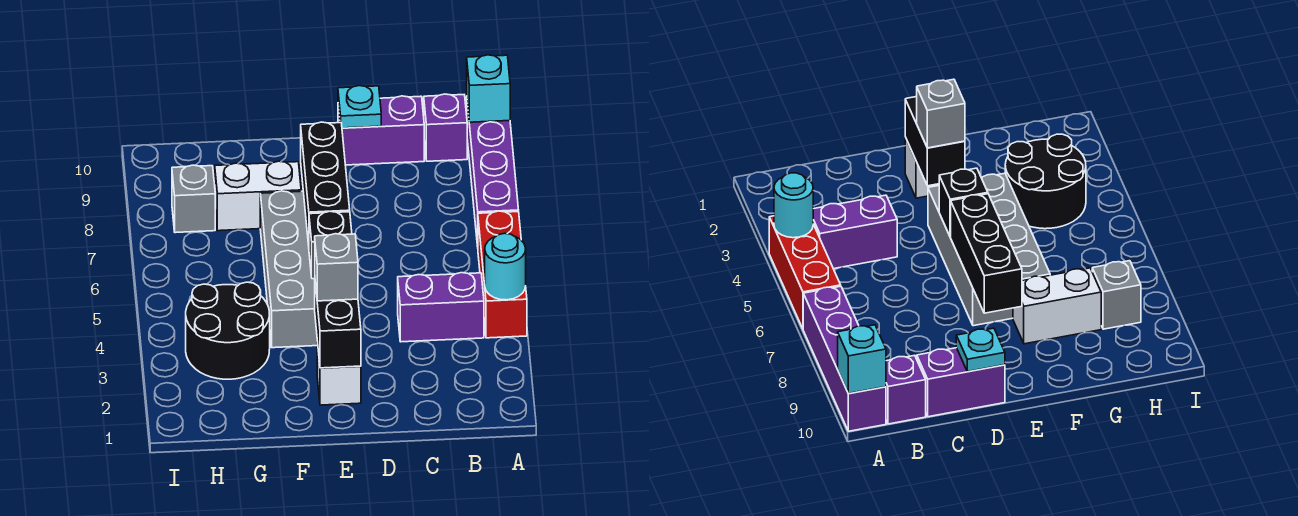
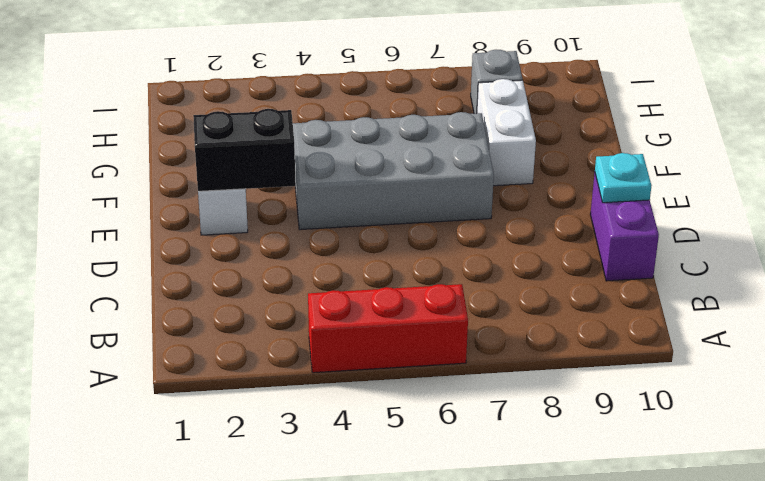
none -> purple brick A7:A10 level 1
none -> purple brick B4:C4 level 1
none -> purple brick B10 level 1

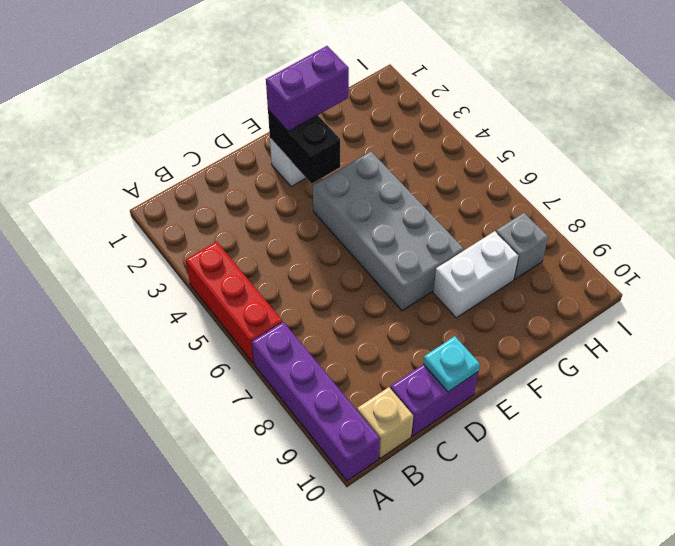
tan brick B10 level 1 -> purple brick B10 level 1
purple brick E2:F2 level 3 -> purple brick B4:C4 level 1
none -> black round brick G3:H4 level 1
none -> cyan round brick A4 level 2
none -> cyan brick A10 level 2

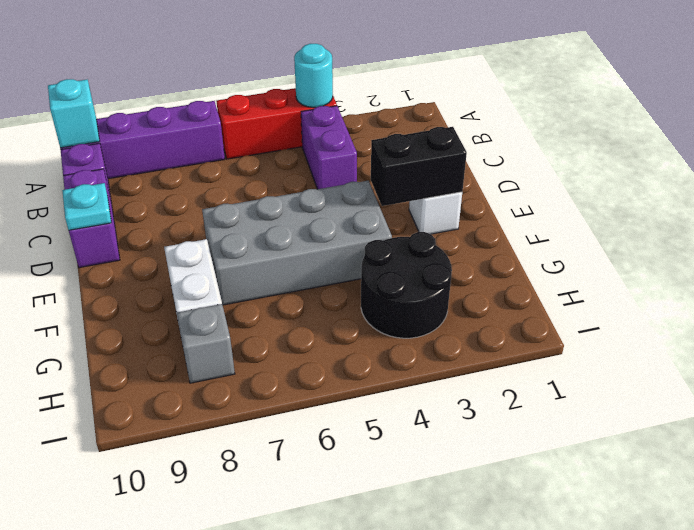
none -> black brick E5 level 2
none -> black brick E6:E8 level 2
none -> grey brick E3 level 3

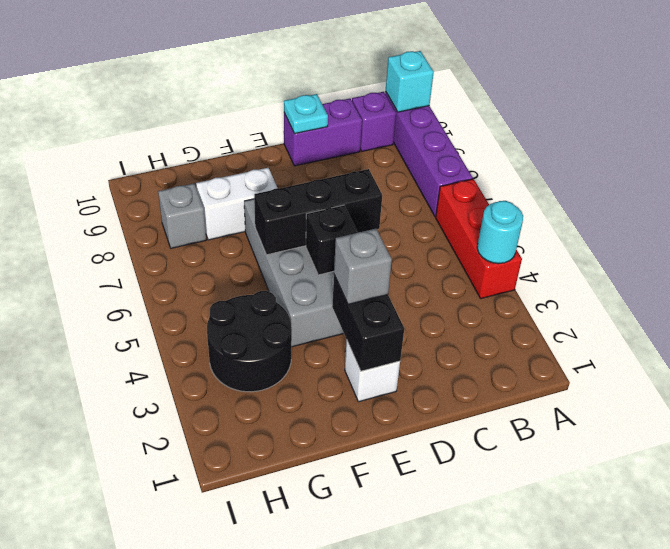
black brick D6:F6 level 2 -> black brick E6:E8 level 2
none -> purple brick B4:C4 level 1

